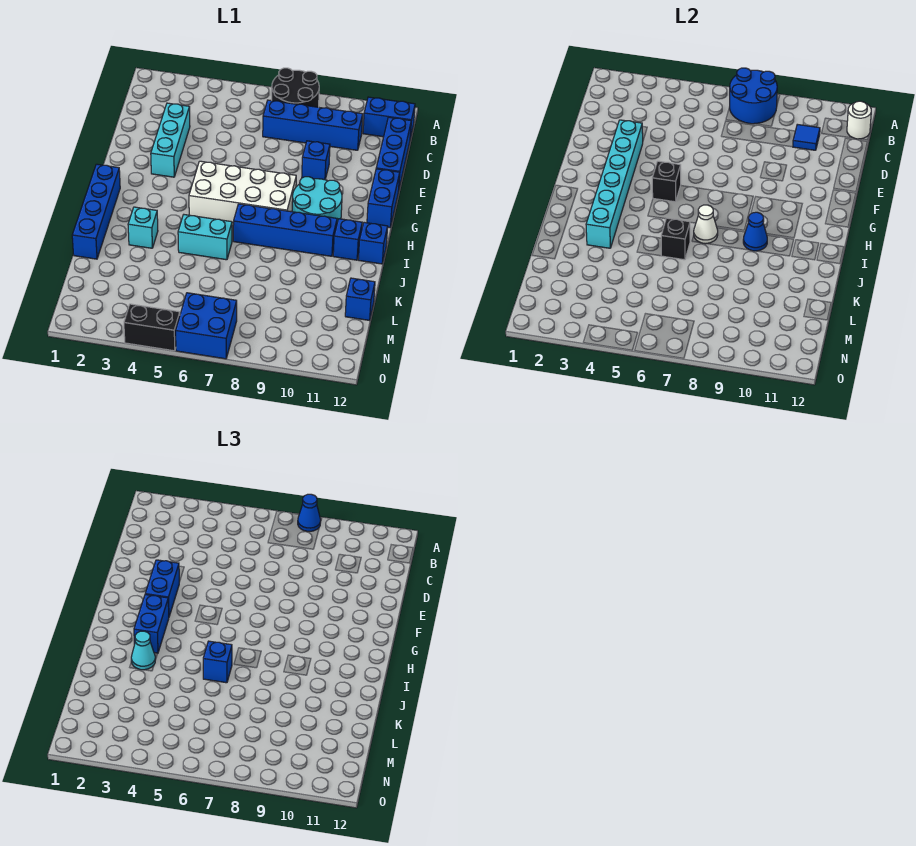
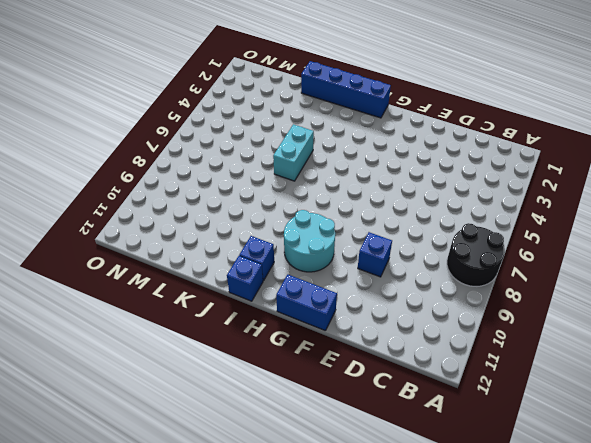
none -> blue brick B11:B12 level 1
none -> blue brick C7:C10 level 1
none -> blue brick C12:E12 level 1
none -> cyan brick D3:F3 level 1

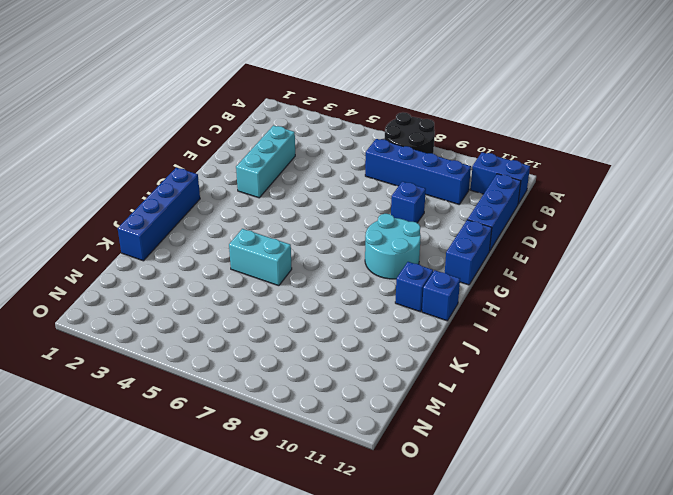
none -> white brick G5:H8 level 1
none -> blue brick I7:I10 level 1
none -> cyan brick J3 level 1
none -> blue brick L12 level 1

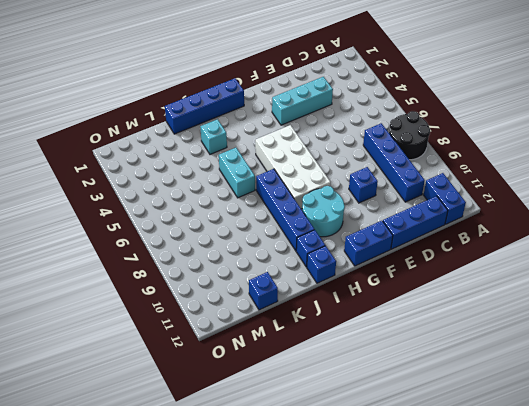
none -> blue brick N6:O7 level 1
none -> black brick O4:O5 level 1
none -> blue round brick A7:B8 level 2
none -> white round brick B12 level 2

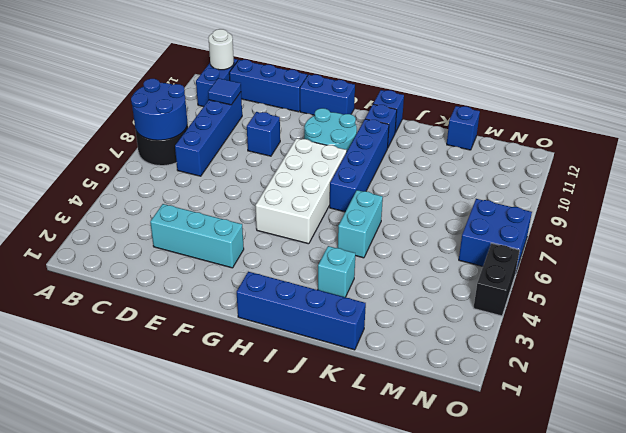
none -> cyan brick E3:J3 level 2
none -> black brick G5 level 2
none -> white cone I7 level 2
none -> blue cone I9 level 2

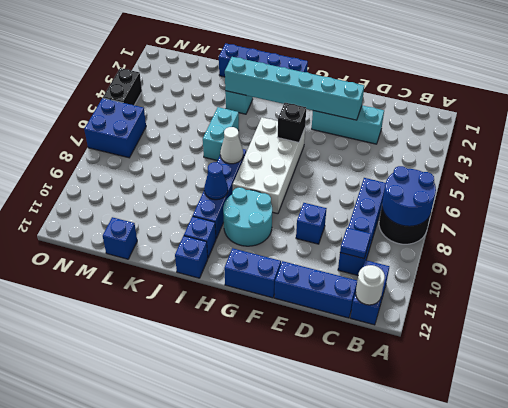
none -> black brick J6 level 2
none -> blue cone A8 level 3
none -> blue brick F3:G3 level 3
none -> blue brick H3:I3 level 3

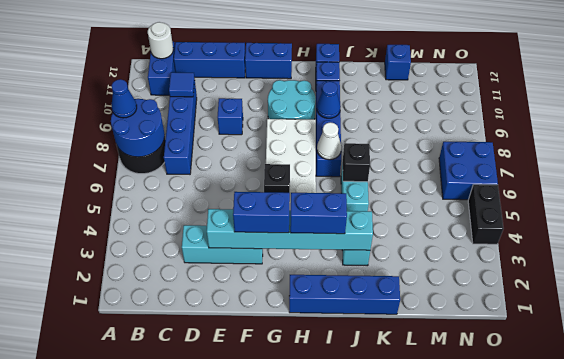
none -> cyan cone J3 level 3
none -> blue brick J6 level 3

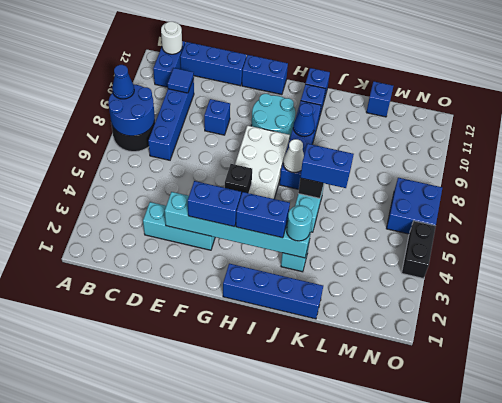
cyan round brick J3 level 3 -> cyan cone J3 level 3
blue brick J6:K6 level 3 -> blue brick J6 level 3

